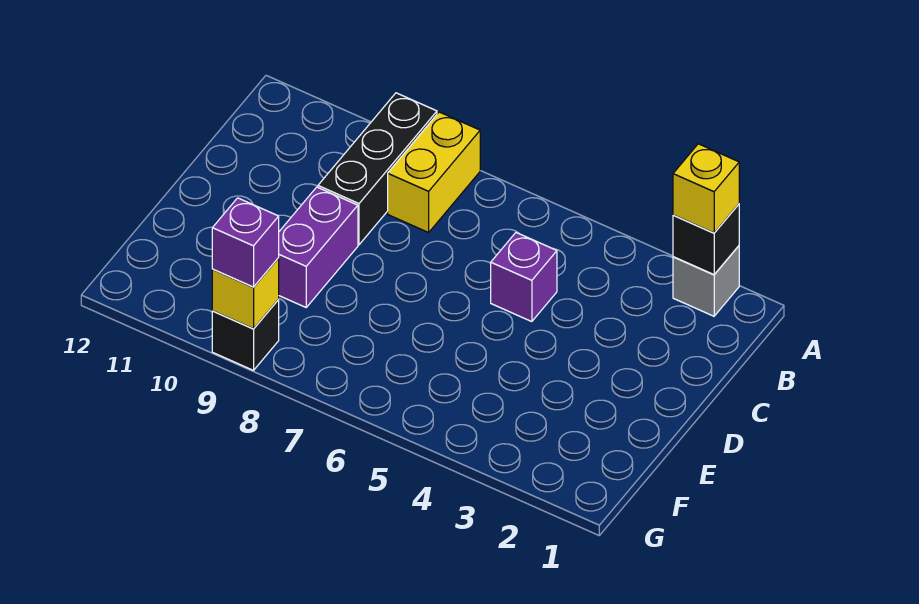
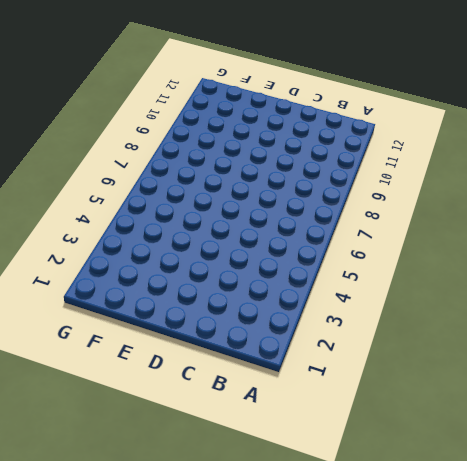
none -> grey brick A2 level 1
none -> yellow brick A8:B8 level 1

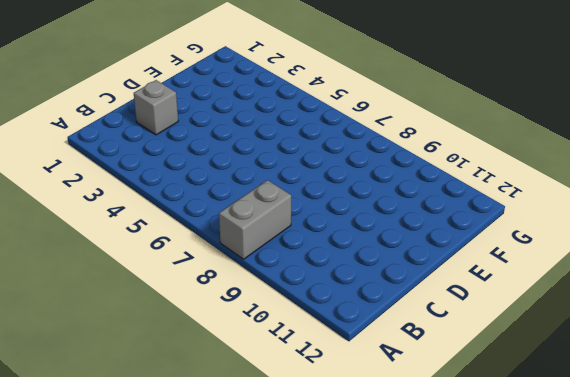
grey brick A8:B8 level 1 -> yellow brick A8:B8 level 1
grey brick C2 level 1 -> grey brick A2 level 1
none -> black brick A9:C9 level 1
none -> purple brick C5 level 1

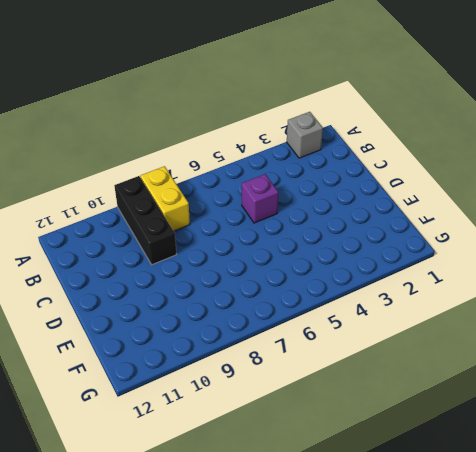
none -> purple brick D9:E9 level 1
none -> black brick G9 level 1

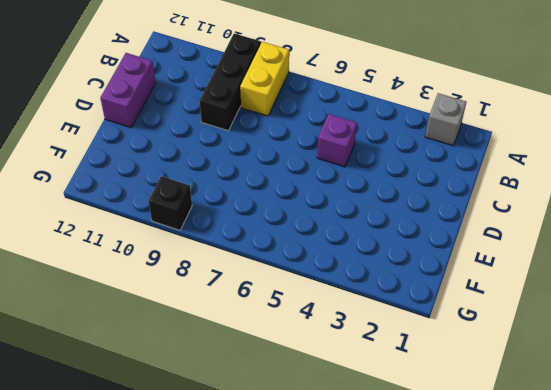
purple brick C12:D12 level 1 -> purple brick D9:E9 level 1
none -> black brick A2 level 2
none -> yellow brick G9 level 2

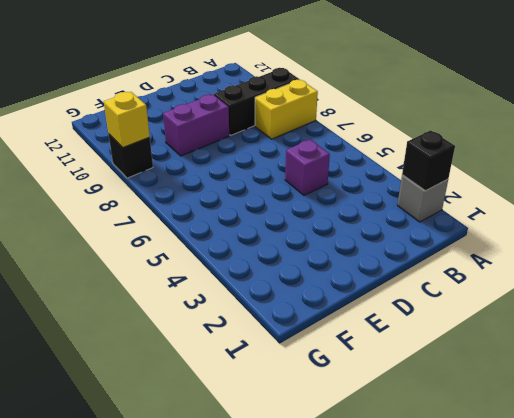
none -> yellow brick A2 level 3
none -> purple brick G9 level 3

